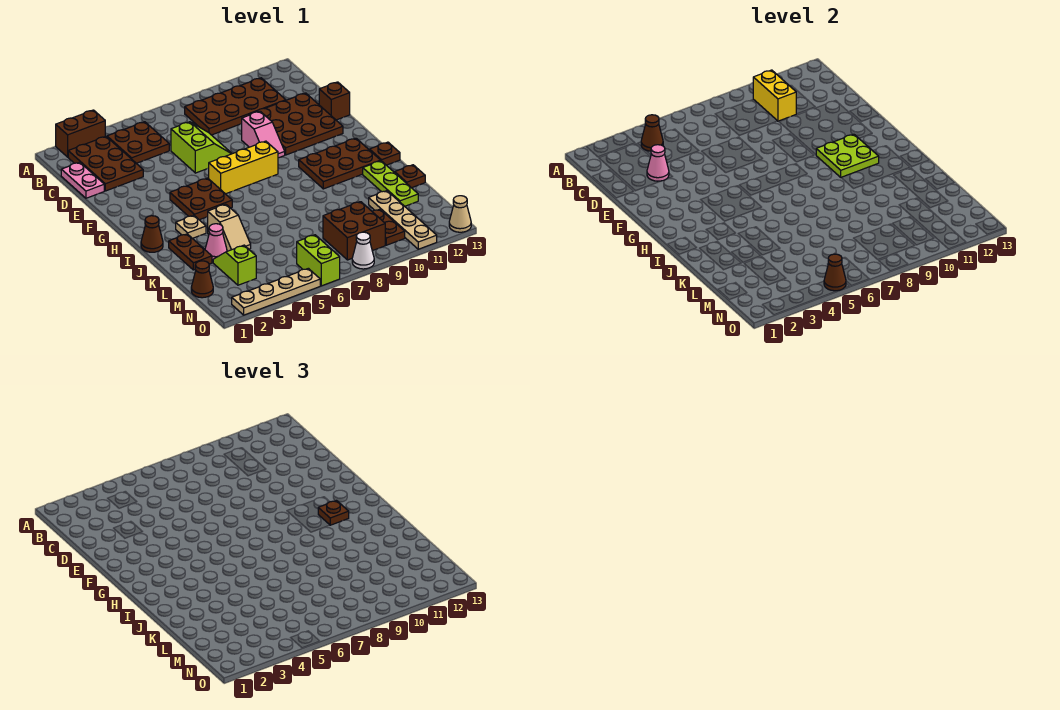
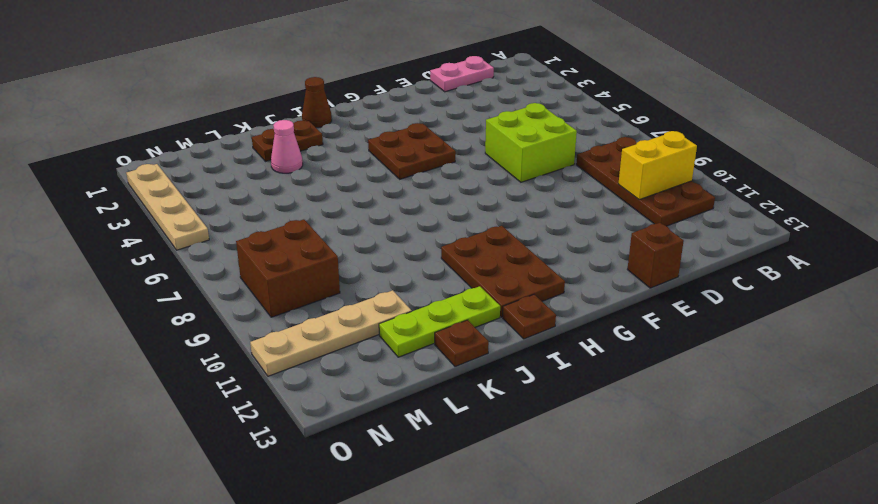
lime brick D6:E7 level 1 -> lime slope D6:E7 level 1 top 6
none -> brown brick A2:A3 level 1
none -> brown plate B2:D3 level 1
none -> brown plate B4:C5 level 1
none -> brown plate D10:F12 level 1

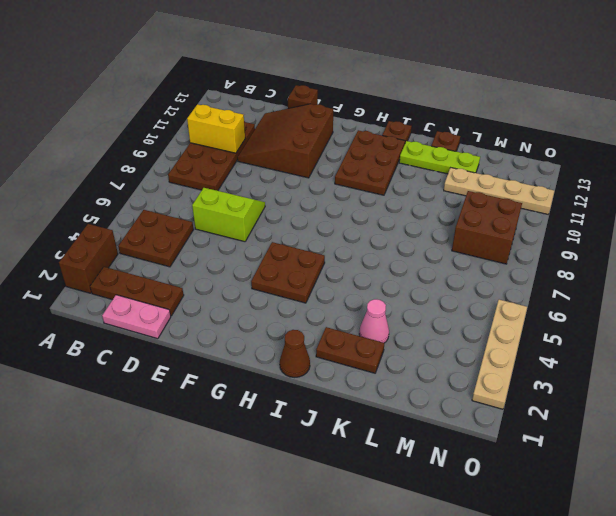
brown plate B2:D2 level 1 -> brown plate B2:D3 level 1
brown slope D10:F12 level 1 top F -> brown plate D10:F12 level 1
none -> pink slope E9:F9 level 1 top E
none -> yellow brick G6:G8 level 1
none -> tan plate I3 level 1
none -> tan slope J4:K4 level 1 top J

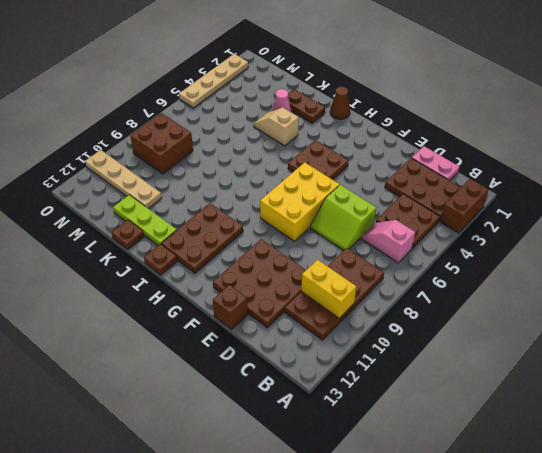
pink slope B6:C6 level 1 top B -> pink slope E9:F9 level 1 top E
yellow brick F6:G8 level 1 -> yellow brick G6:G8 level 1
none -> tan plate I3 level 1
none -> lime slope L3:M3 level 1 top M
none -> brown cone M1 level 1
none -> brown plate M10:N10 level 1

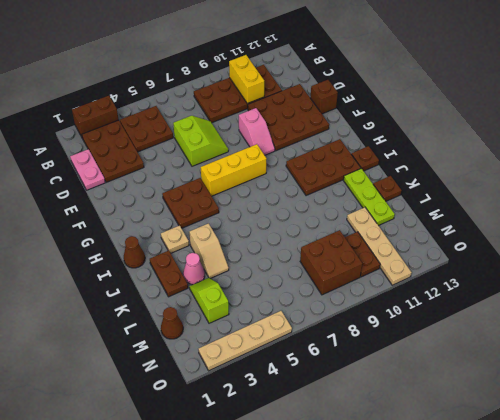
none -> lime brick N6:O6 level 1
none -> white cone O8 level 1
none -> tan cone O13 level 1
none -> brown cone B4 level 2

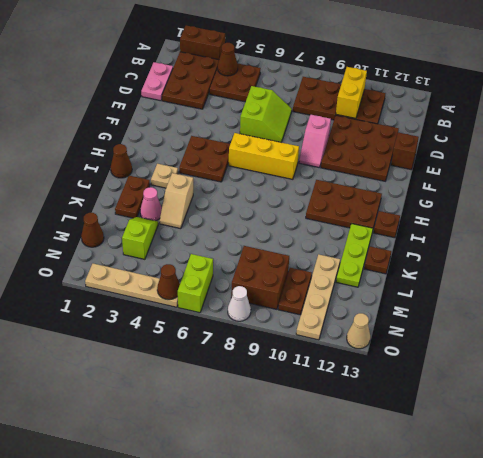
none -> pink cone D3 level 2
none -> lime plate G10:H11 level 2
none -> brown plate H11 level 3

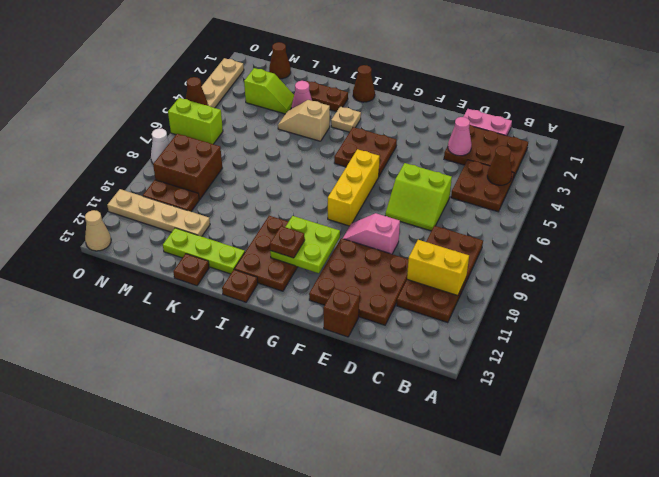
none -> brown brick A2:A3 level 1

